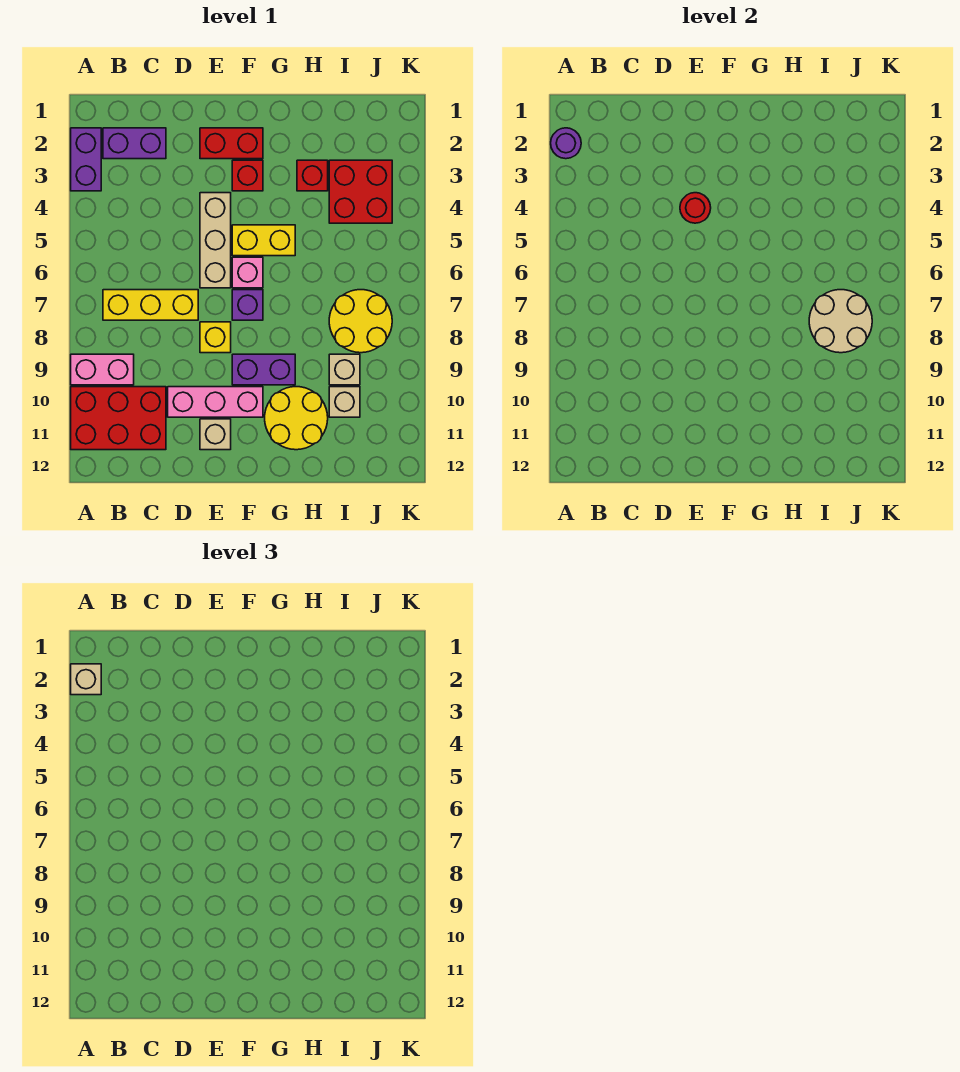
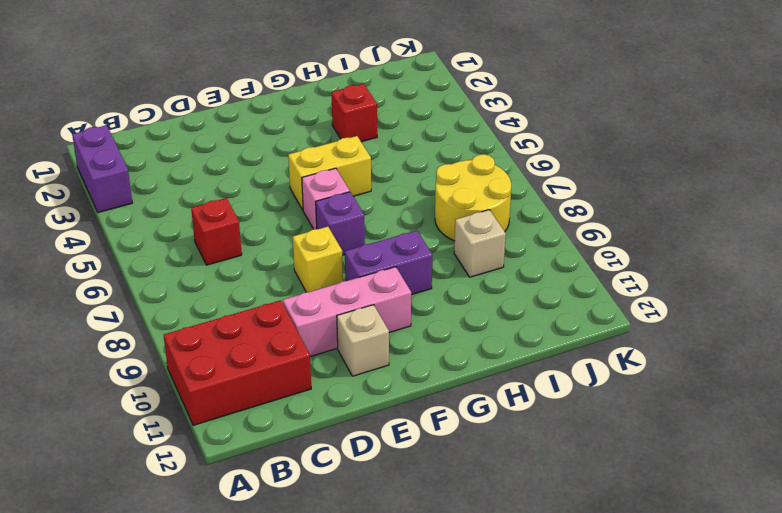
red brick C6 level 1 -> red brick F3 level 1
none -> pink brick A9:B9 level 1
none -> purple brick B2:C2 level 1
none -> yellow brick B7:D7 level 1

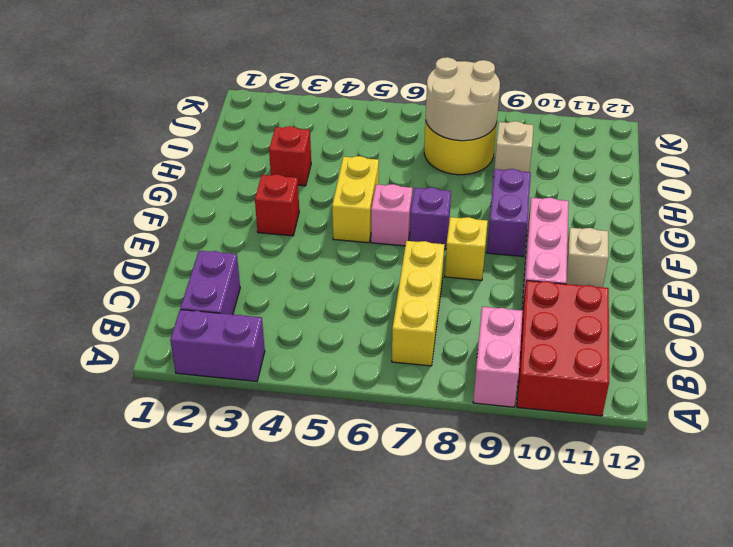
none -> red brick E2:F2 level 1
none -> tan brick E4:E6 level 1
none -> yellow round brick G10:H11 level 1

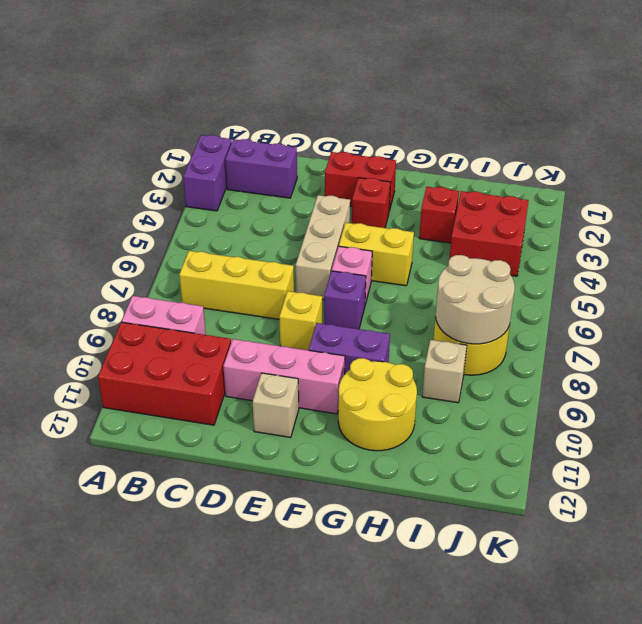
none -> tan brick I10 level 1
none -> purple round brick A2 level 2
none -> red round brick E4 level 2

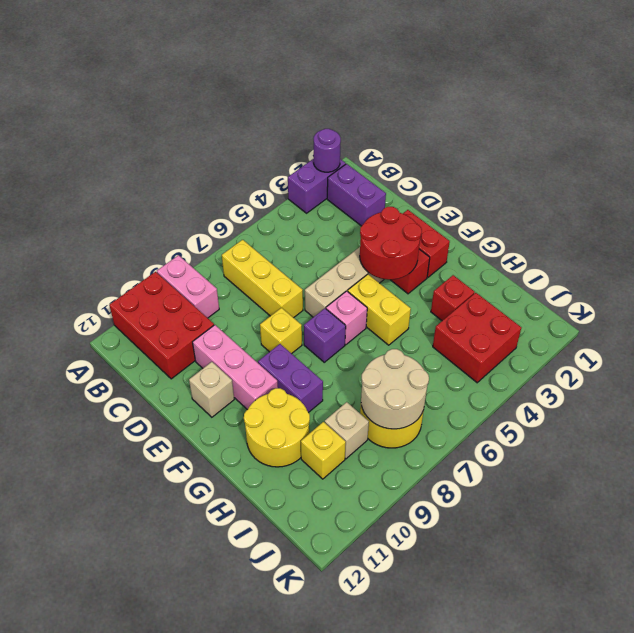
red round brick E3:F4 level 2 -> red round brick E4 level 2
yellow brick I10 level 1 -> tan brick I10 level 1
none -> tan brick A2 level 3

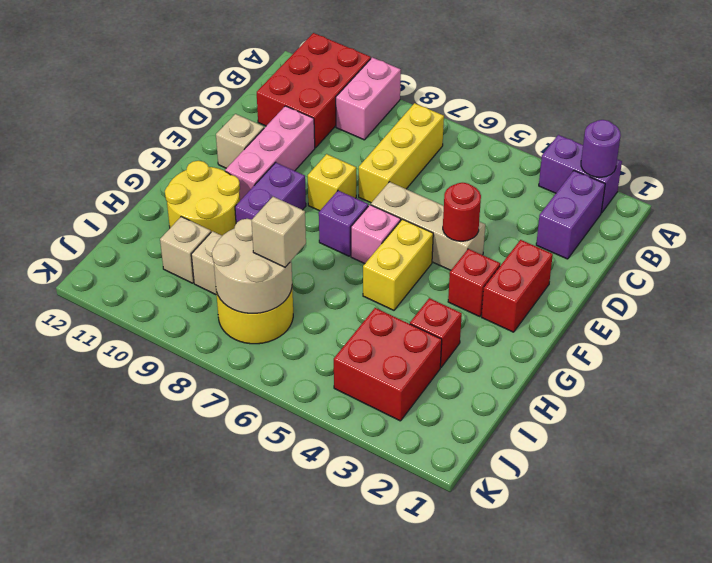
tan brick I7 level 3 -> tan brick A2 level 3

